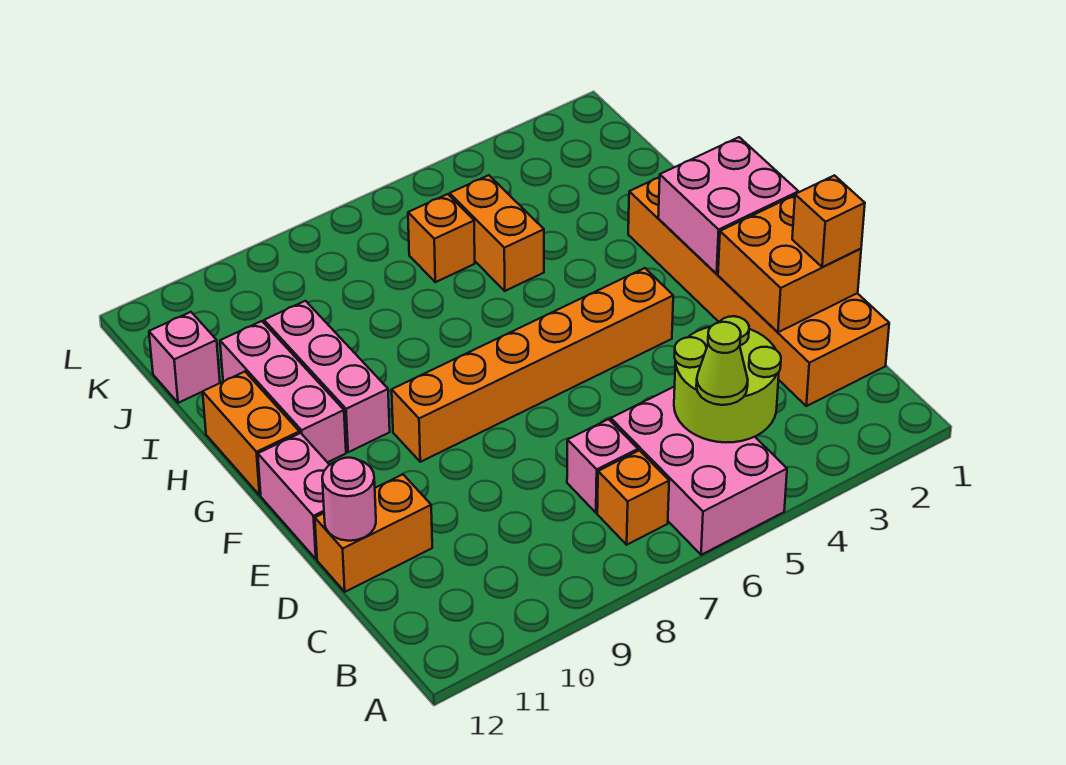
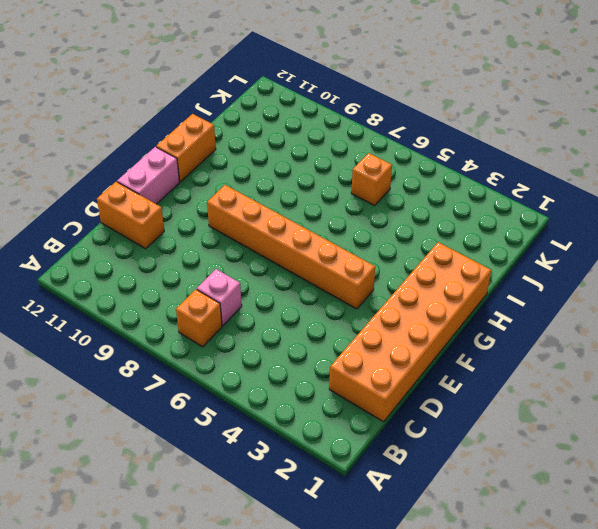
none -> pink brick A5:C6 level 1
none -> pink brick G10:I10 level 1
none -> pink brick G11:I11 level 1

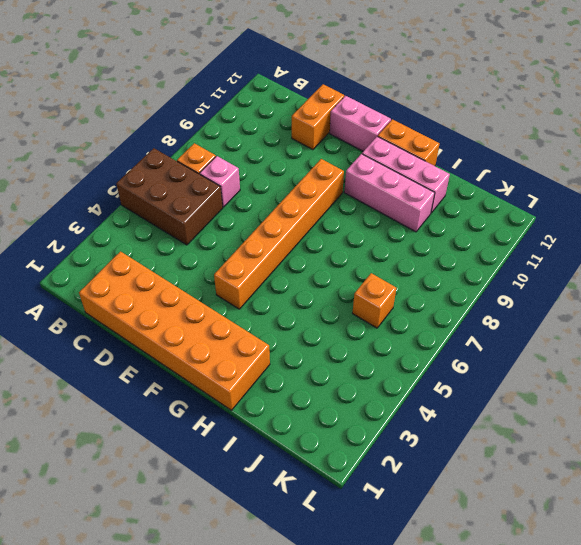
brown brick A5:C6 level 1 -> pink brick A5:C6 level 1
none -> orange brick I5:J5 level 1
none -> pink brick J12 level 1
none -> lime round brick B4:C5 level 2

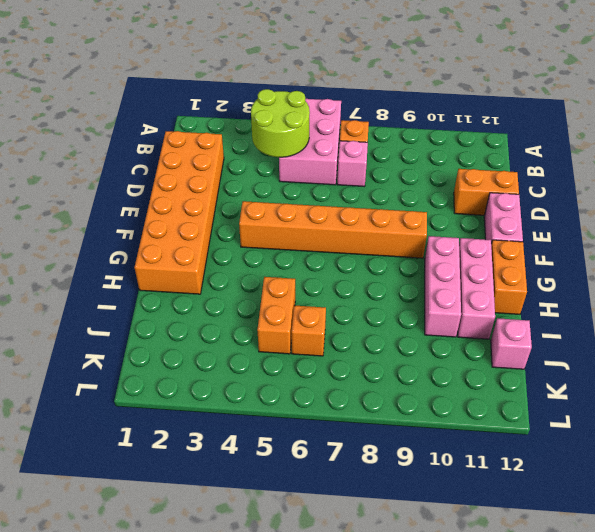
none -> orange brick D1:E2 level 2
none -> pink round brick D12 level 2
none -> pink brick F1:G2 level 2

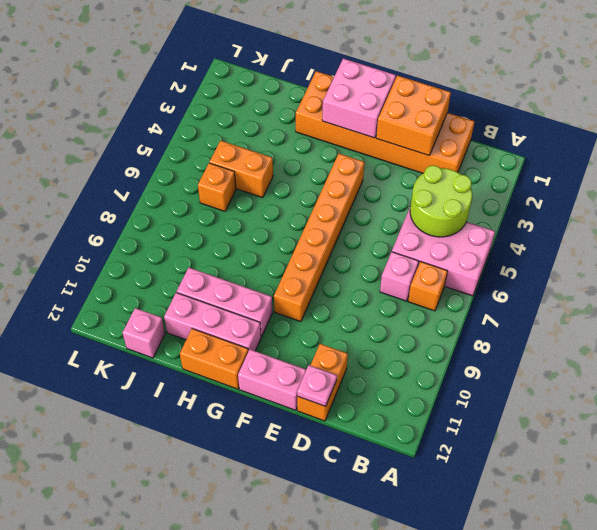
pink plate D12 level 2 -> pink round brick D12 level 2
none -> lime cone B5 level 3
none -> orange brick D1 level 3

